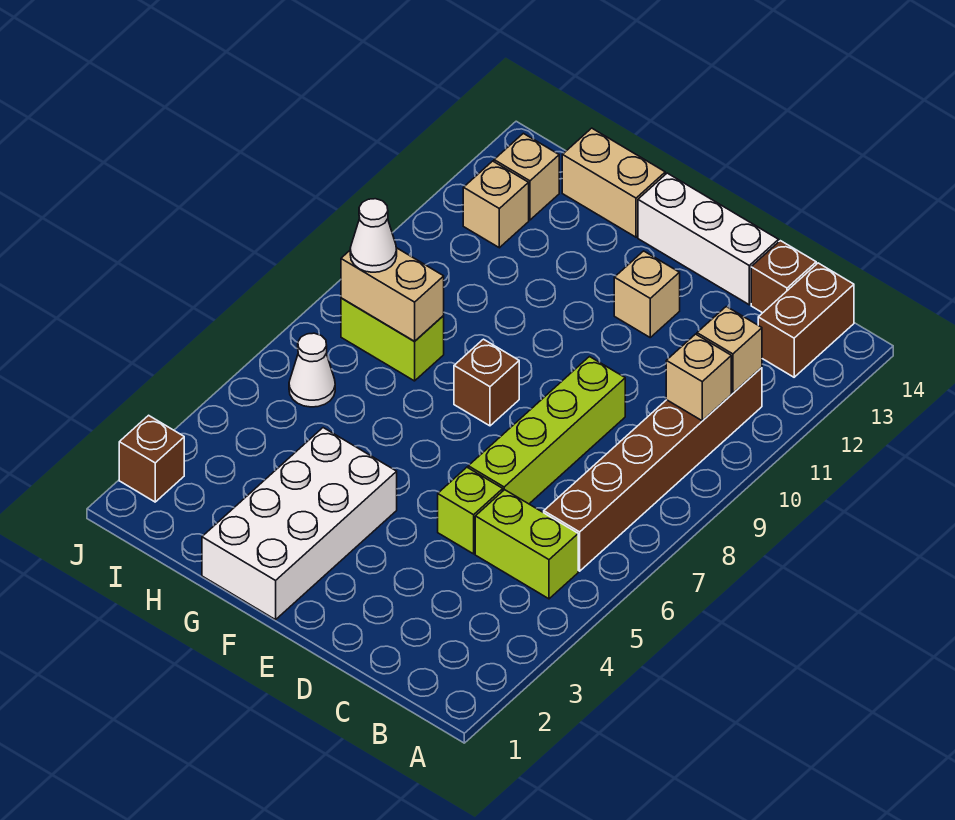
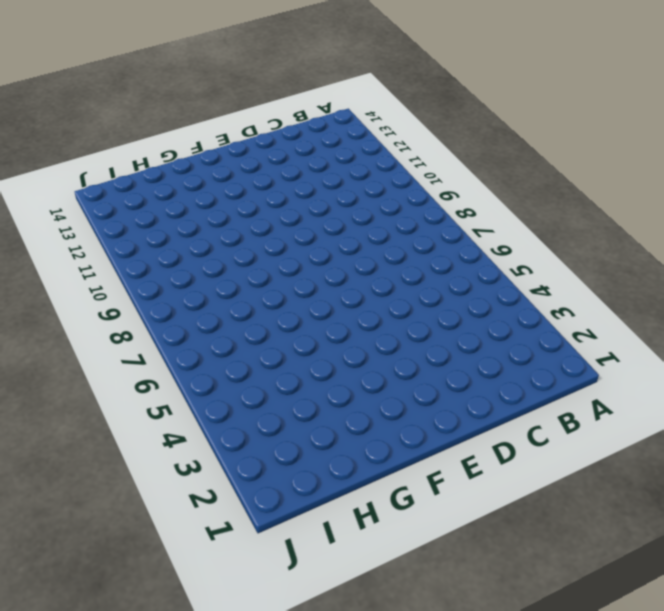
none -> lime brick B5:C5 level 1
none -> brown brick B6:B11 level 1
none -> brown brick B13:B14 level 1

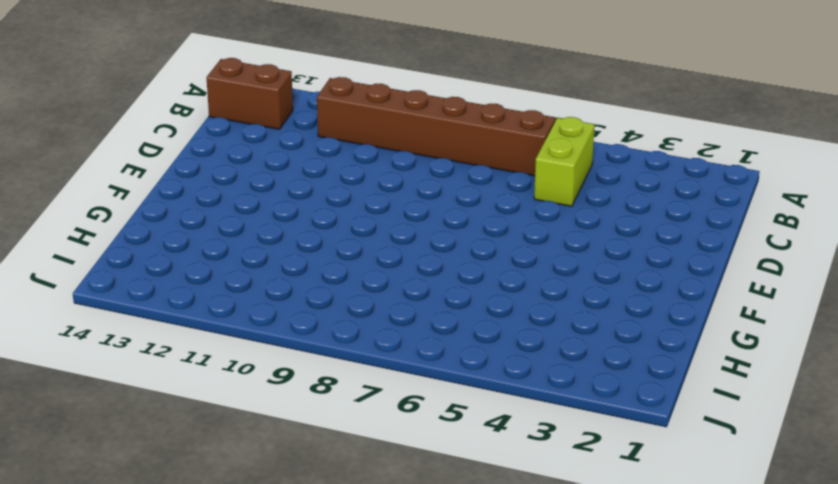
none -> brown brick C14 level 1
none -> lime brick D5 level 1
none -> lime brick D6:D9 level 1

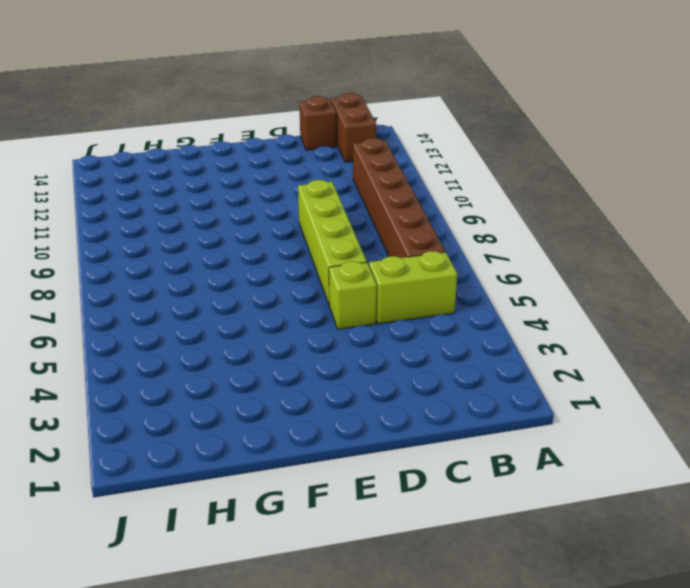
none -> white brick D14:F14 level 1
none -> tan brick E12 level 1
none -> white brick F1:G4 level 1

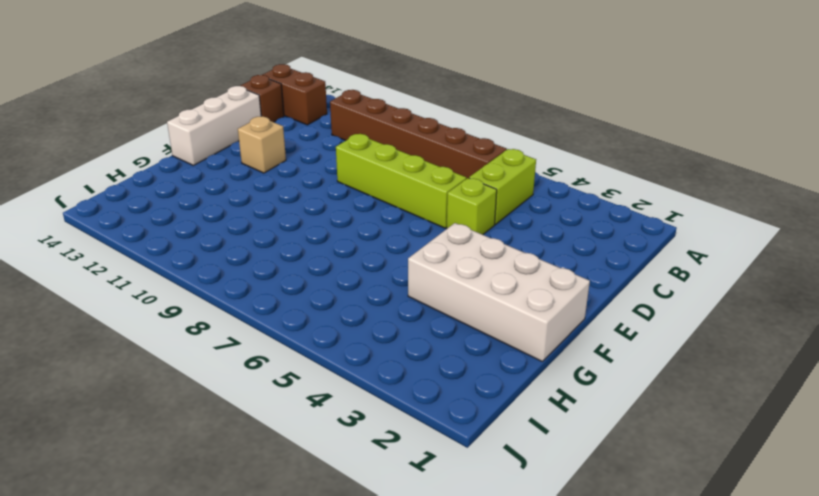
none -> brown brick F8 level 1
none -> tan brick G14:H14 level 1
none -> lime brick H8:I8 level 1

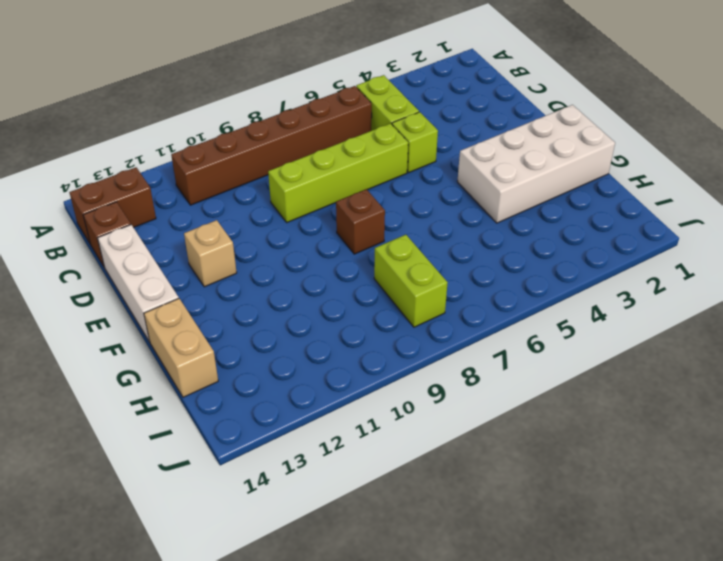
none -> white cone I6 level 1
none -> tan brick I12 level 1
none -> tan brick I13 level 1

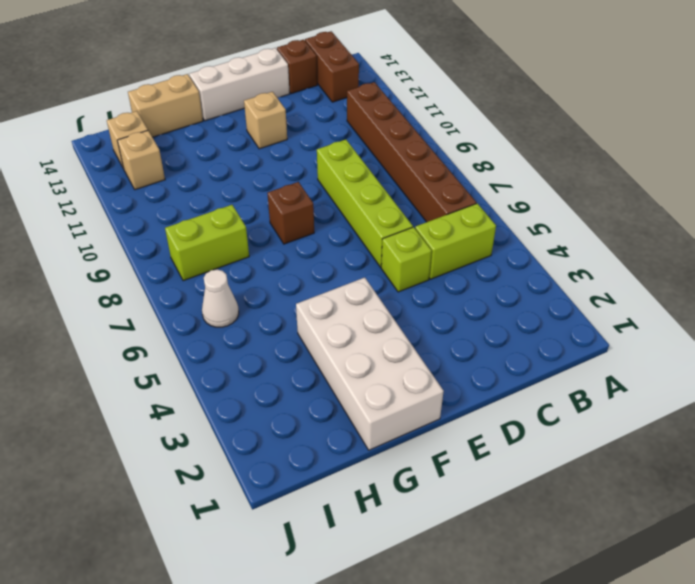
none -> brown brick J2 level 1
none -> tan brick B10 level 2
none -> tan brick B11 level 2

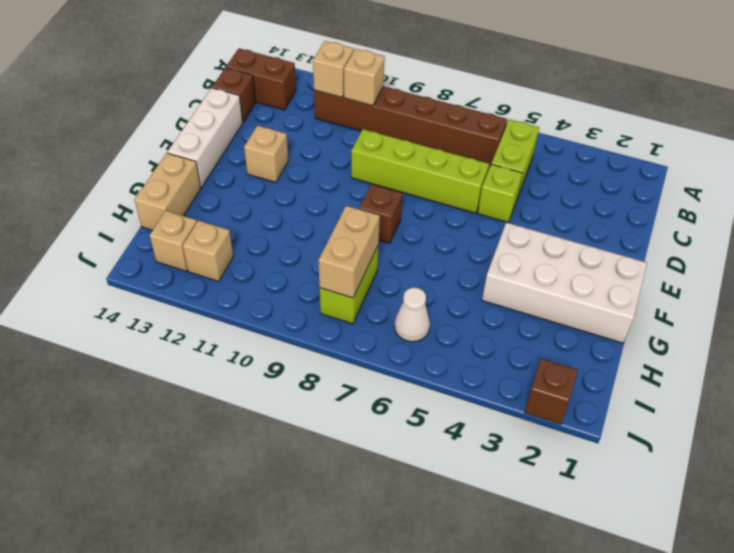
none -> white cone I8 level 3

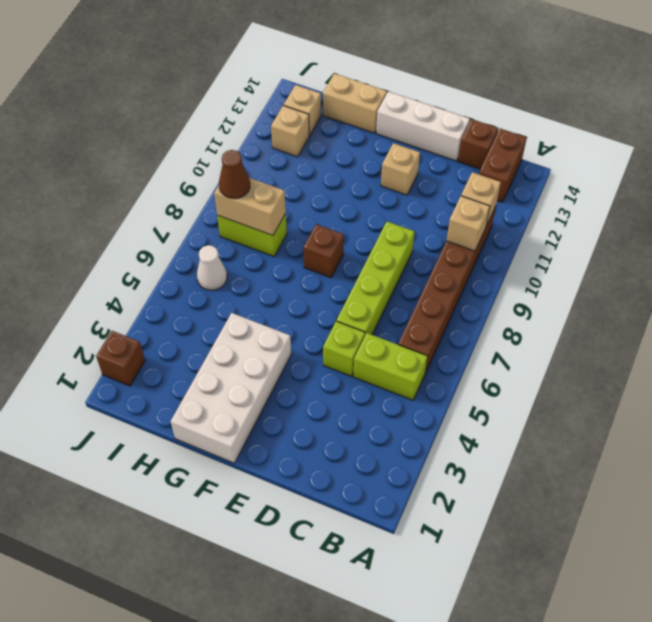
brown cone I8 level 3 -> white cone I8 level 3

